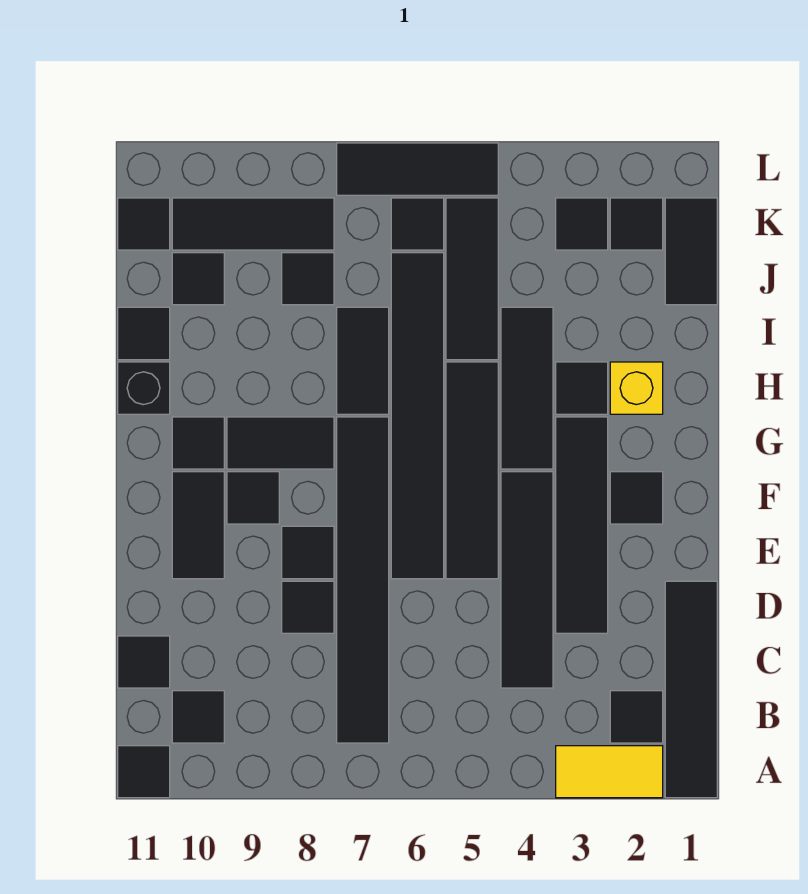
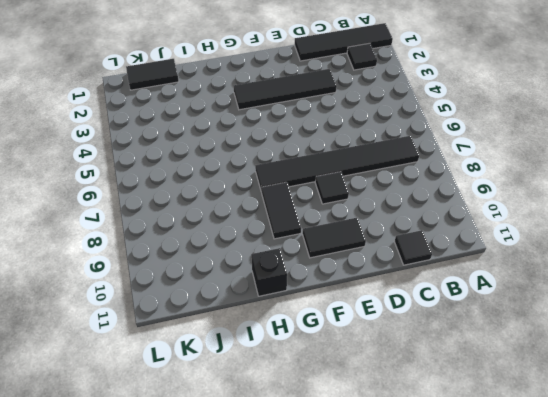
none -> yellow tile A2:A3 level 1
none -> black tile A11 level 1
none -> black tile B10 level 1
none -> black tile C4:F4 level 1

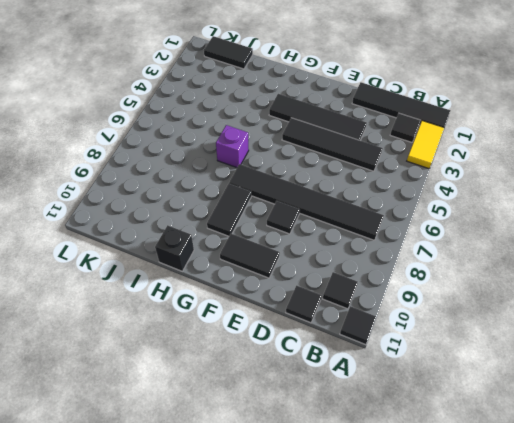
purple brick H6 level 1 -> black tile E6:J6 level 1
none -> black tile D8 level 1
none -> black tile E5:H5 level 1
none -> black tile F2 level 1
none -> black tile F9 level 1

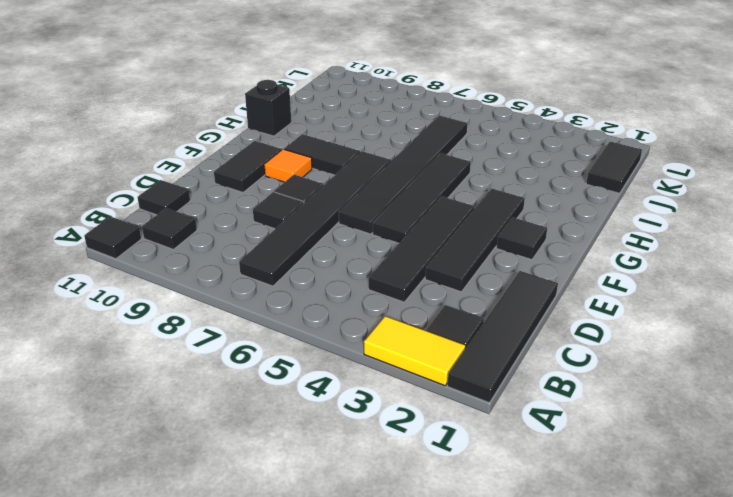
orange tile F9 level 1 -> black tile F9 level 1
none -> black tile G4:I4 level 1
none -> black tile G10 level 1
none -> yellow brick H2 level 1
none -> black tile H3 level 1

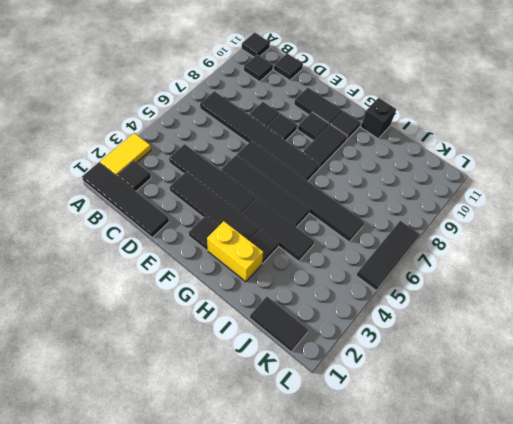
yellow brick G2:H2 level 1 -> yellow brick H2 level 1
none -> black tile H7:I7 level 1
none -> black tile I5:K5 level 1
none -> black tile I11 level 1
none -> black tile J8 level 1

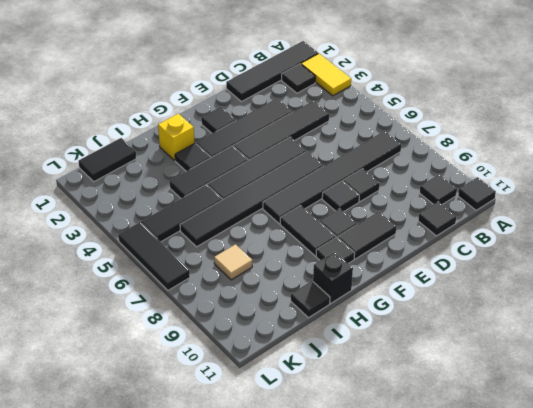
tan tile J8 level 1 -> black tile J8 level 1
none -> black tile H7:I7 level 1
none -> black tile J10 level 1
none -> black tile K2 level 1
none -> black tile K3 level 1

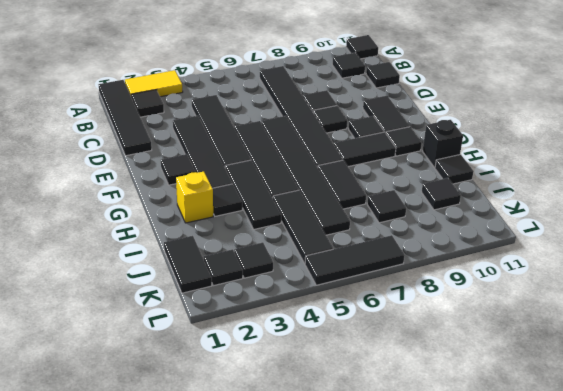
none -> black tile K6 level 1
none -> black tile K8:K10 level 1
none -> black tile K11 level 1

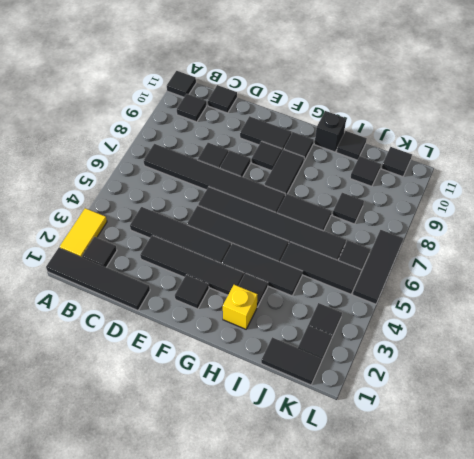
none -> black tile K8:K10 level 1

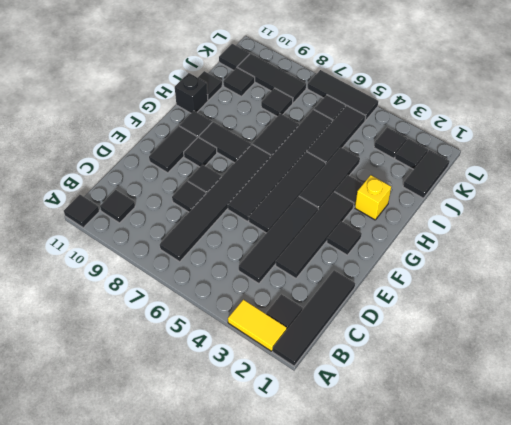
none -> black tile C11 level 1

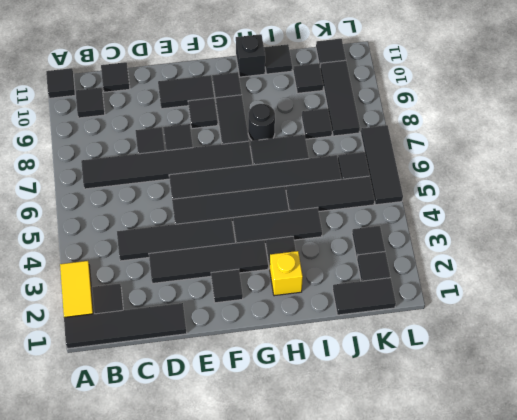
black round brick H8 level 1 -> none

